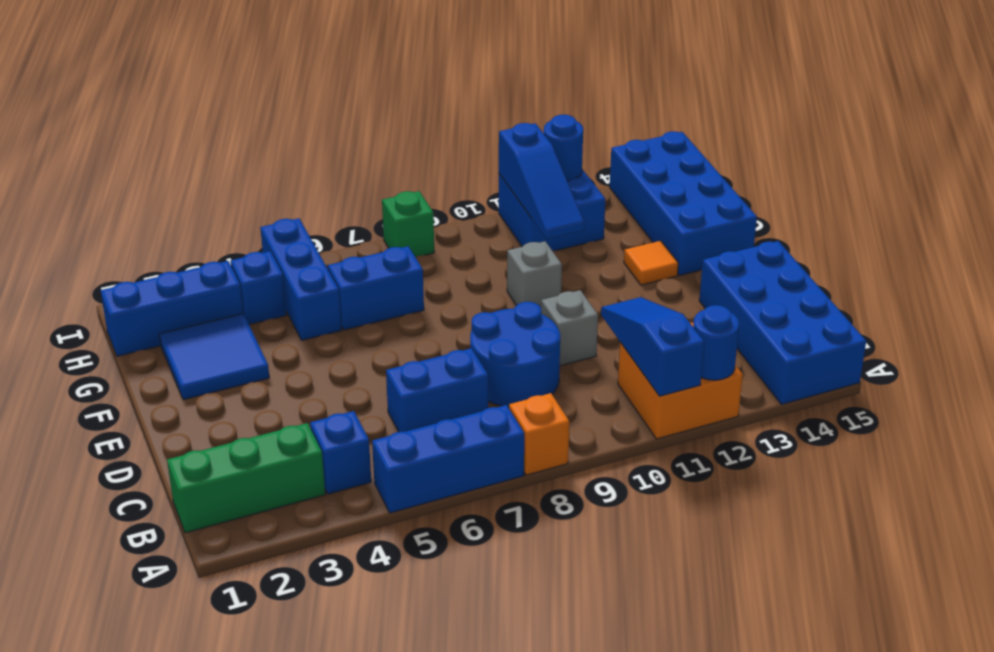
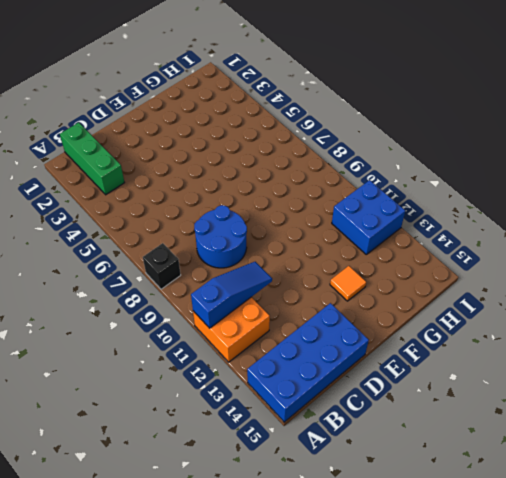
black brick A8 level 1 -> orange brick A8 level 1
none -> blue brick A5:A7 level 1
none -> blue brick B4 level 1
none -> blue brick C6:C7 level 1

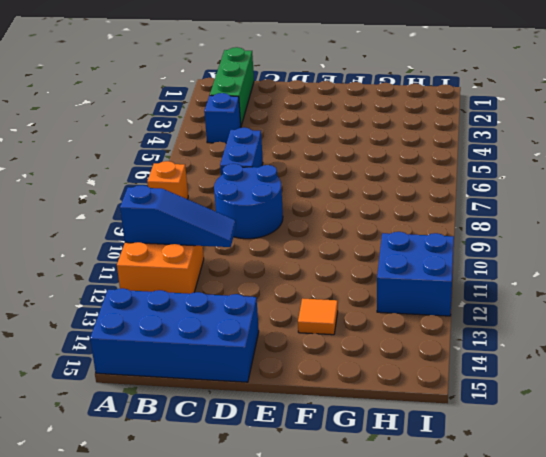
none -> blue brick A5:A7 level 1
none -> grey brick D10 level 1
none -> blue tile F2:G3 level 1

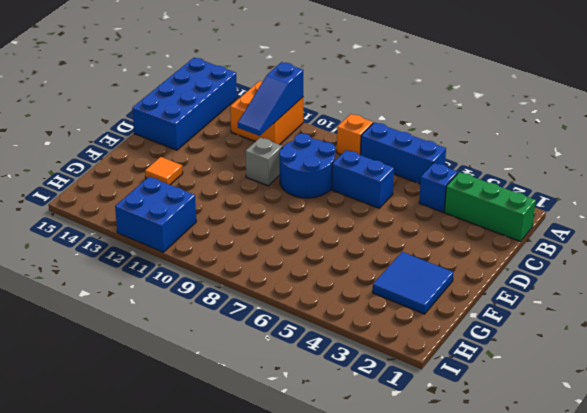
none -> grey brick F10 level 1
none -> blue brick F14:I15 level 1
none -> blue brick G5:I5 level 1

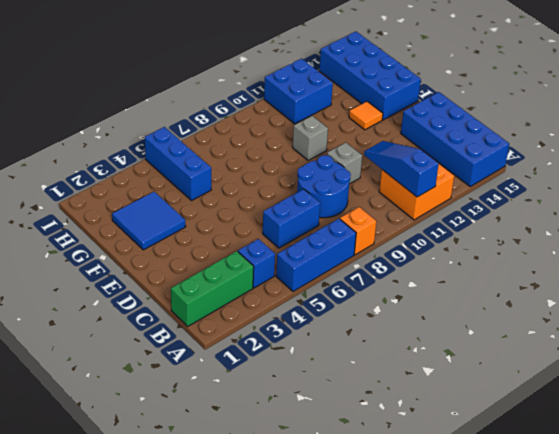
none -> blue brick G6:G7 level 1
none -> blue brick H1:H3 level 1
none -> blue brick H4 level 1

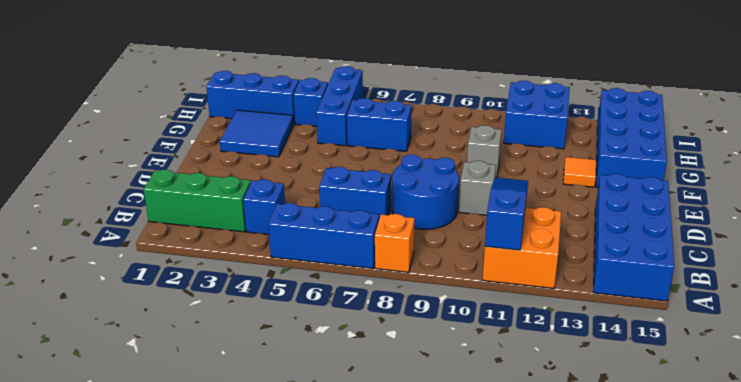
none -> green brick I8 level 1
none -> blue round brick A12 level 2
none -> blue slope G11:I11 level 2 top I

